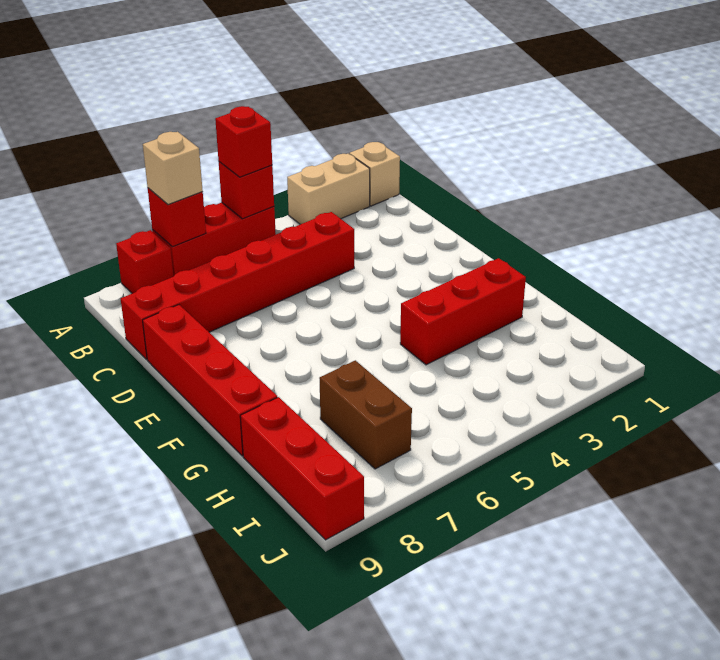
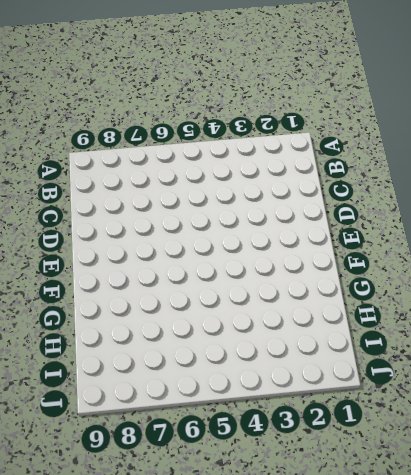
none -> tan brick A1 level 1
none -> tan brick A2:A3 level 1
none -> red brick A5:A7 level 1

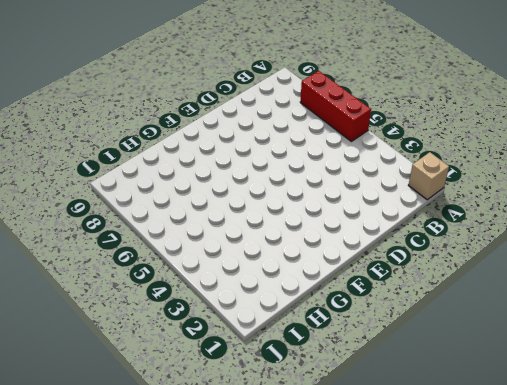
none -> tan brick A2:A3 level 1
none -> red brick A8 level 1
none -> red brick C4:C9 level 1

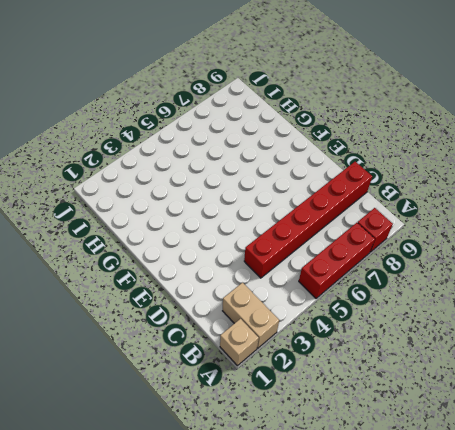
tan brick A2:B2 level 1 -> tan brick A2:A3 level 1
none -> red brick D9:G9 level 1
none -> red brick G2:G4 level 1
none -> brown brick H7:I7 level 1

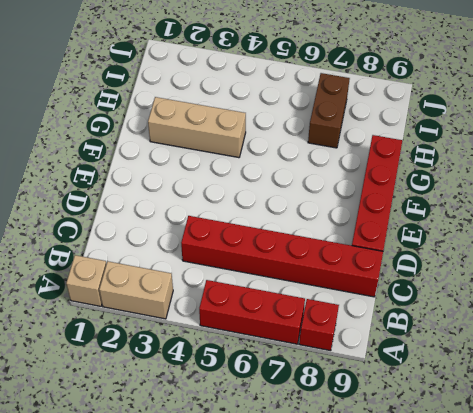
tan brick G2:G4 level 1 -> red brick G2:G4 level 1
none -> red brick H9:J9 level 1
none -> red brick A5 level 2
none -> red brick A7 level 2

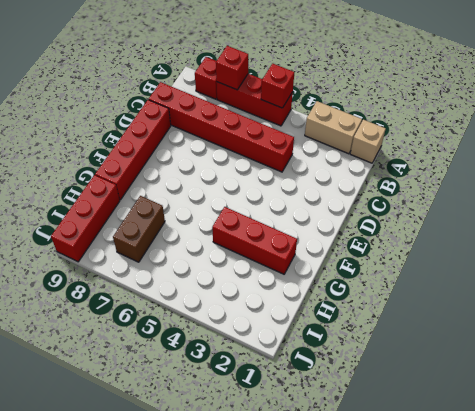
none -> red brick A5 level 3
none -> tan brick A7 level 3

